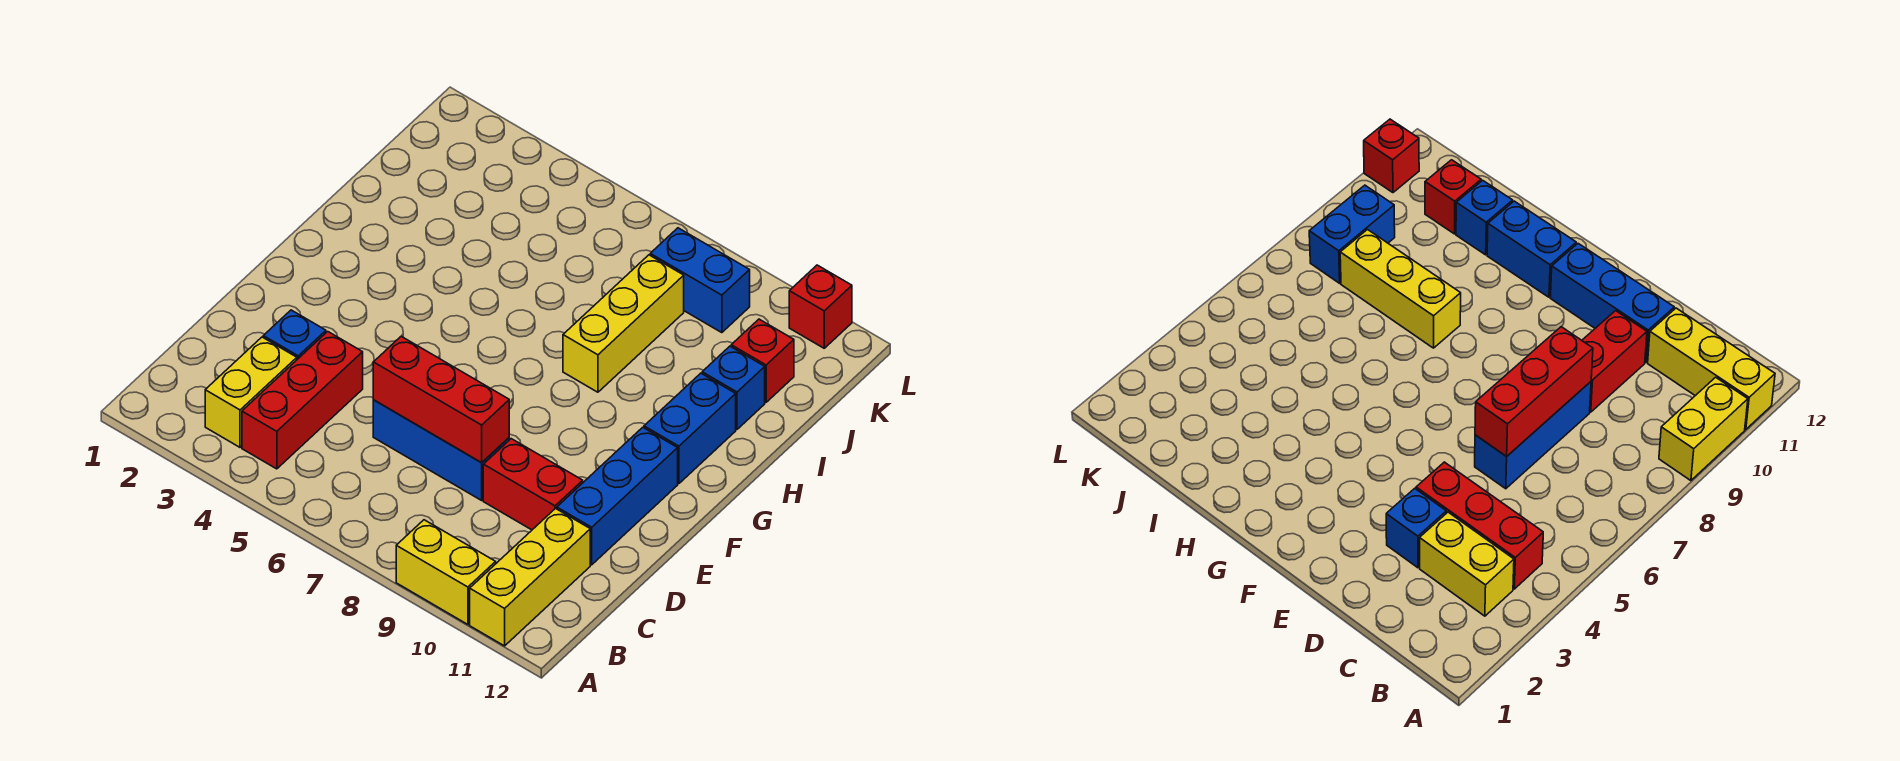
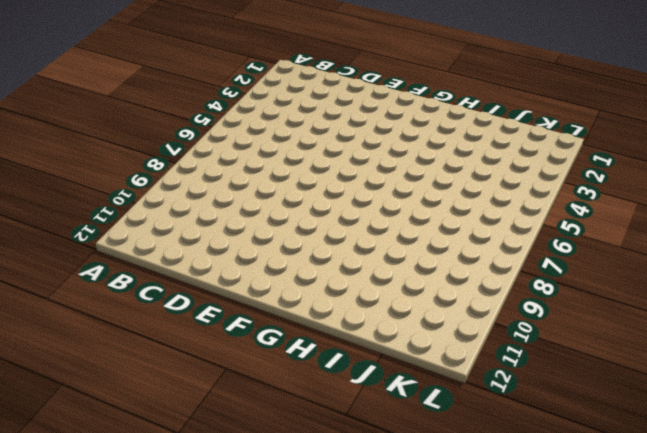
none -> yellow brick A9:A10 level 1
none -> yellow brick A11:C11 level 1
none -> yellow brick B3:C3 level 1

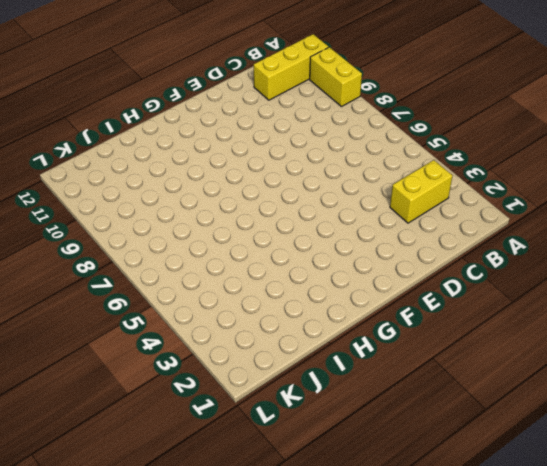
none -> red brick B4:D4 level 1
none -> blue brick D3 level 1
none -> blue brick D6:D8 level 1

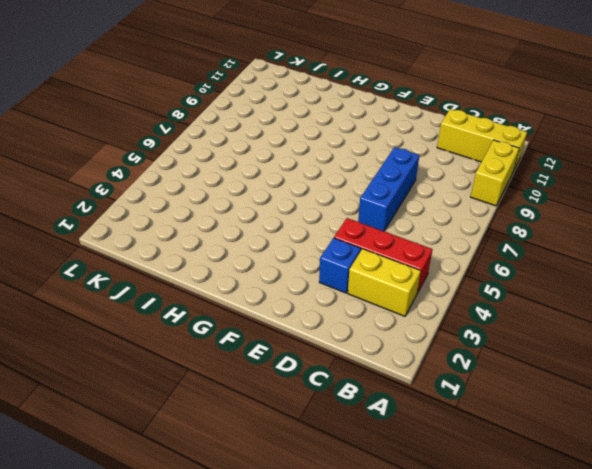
none -> red brick D9:D10 level 1
none -> blue brick D11:F11 level 1
none -> blue brick G11:H11 level 1

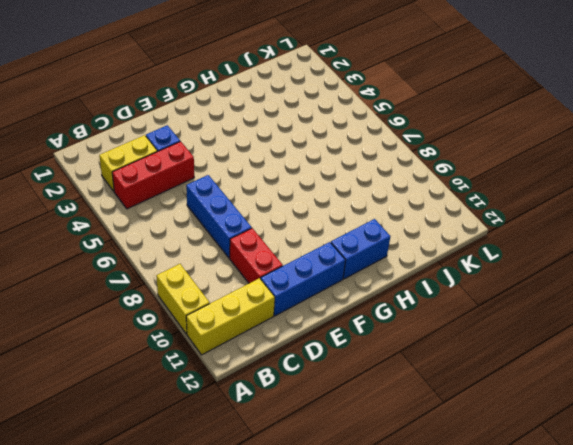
none -> yellow brick H8:J8 level 1
none -> blue brick I11 level 1
none -> red brick J11 level 1

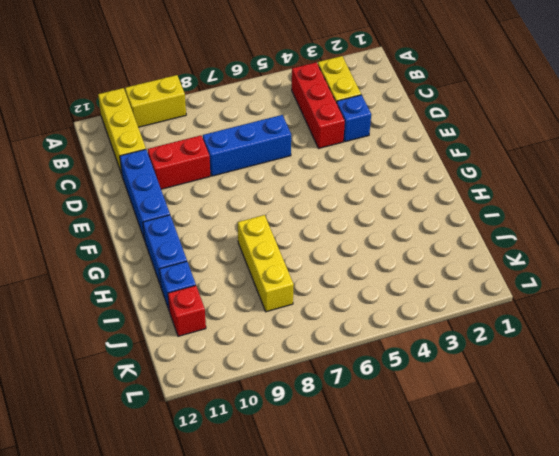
none -> blue brick K8:K9 level 1
none -> red brick L11 level 1
none -> red brick D6:D8 level 2

